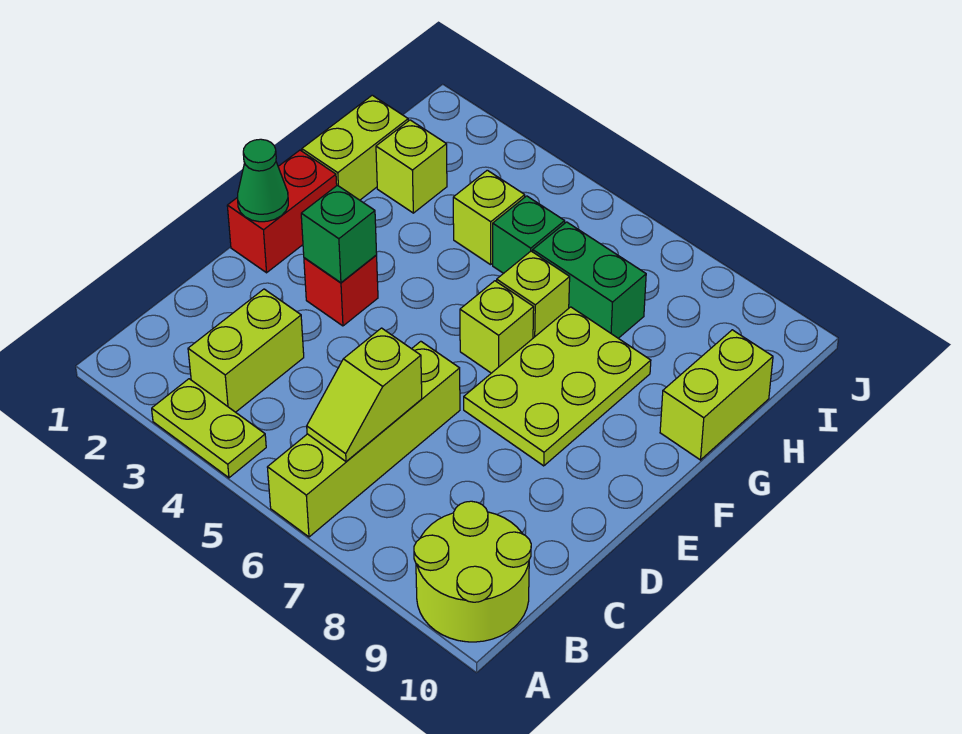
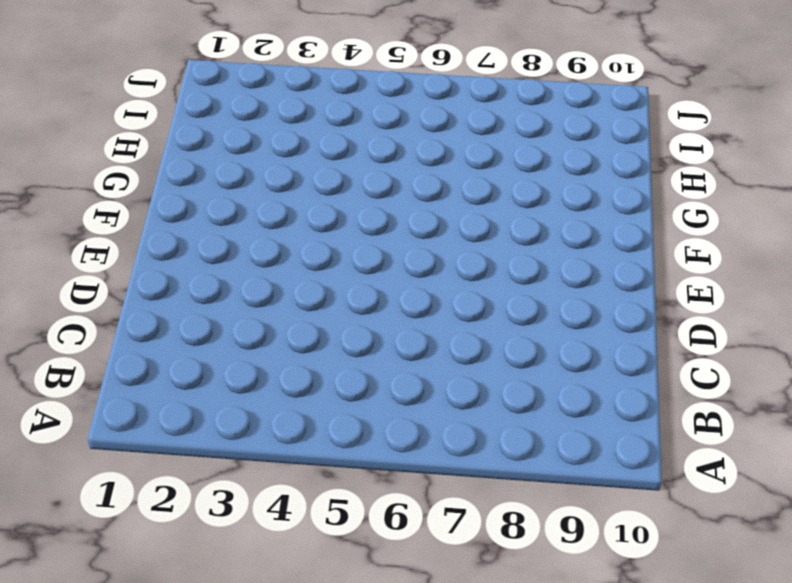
none -> lime plate A3:A4 level 1
none -> lime brick A6:D6 level 1
none -> lime round brick A9:B10 level 1

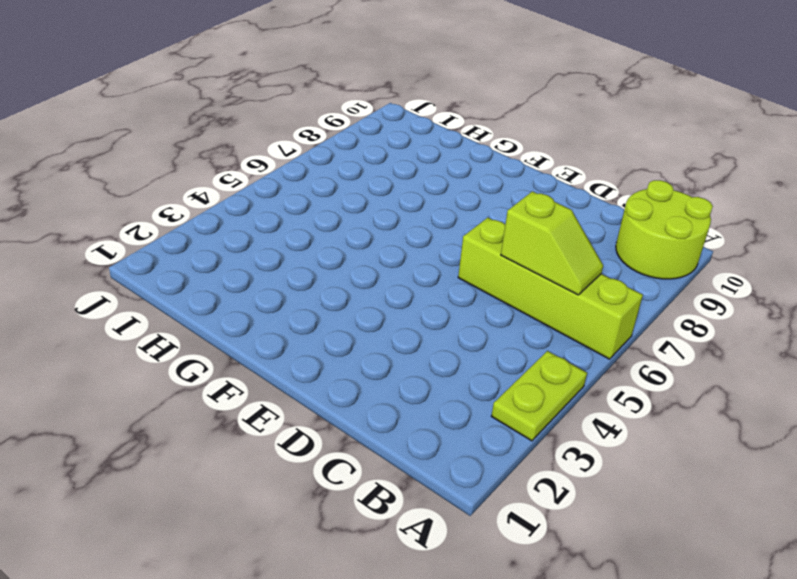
none -> lime brick B3:C3 level 1
none -> red brick E1:F1 level 1
none -> red brick E3 level 1

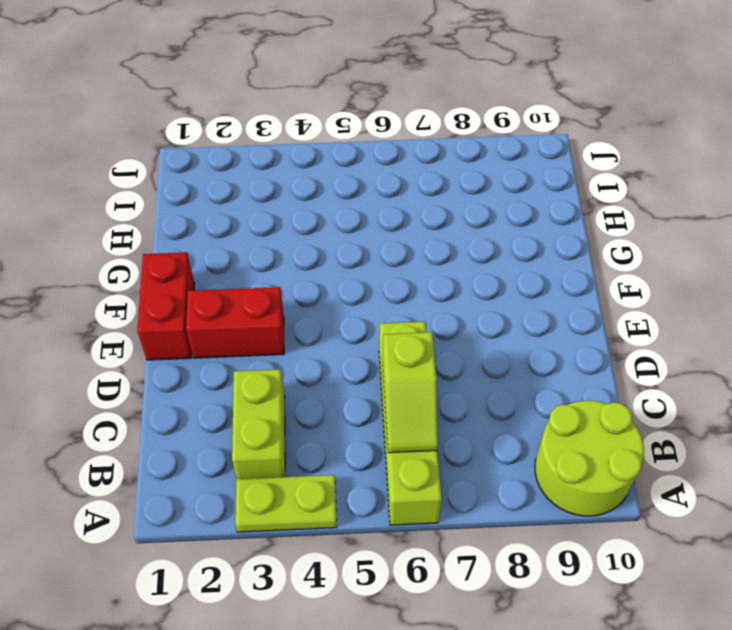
red brick E2:E3 level 1 -> red brick E3 level 1
none -> lime plate E7:G8 level 1
none -> lime brick F6 level 1
none -> lime brick G1:H1 level 1

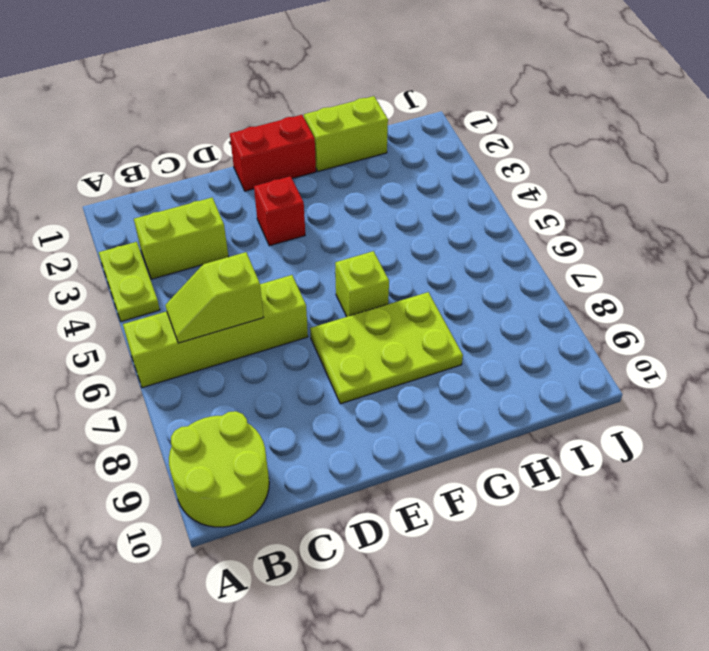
none -> lime brick G6 level 1
none -> lime brick G10:H10 level 1
none -> lime brick H2 level 1

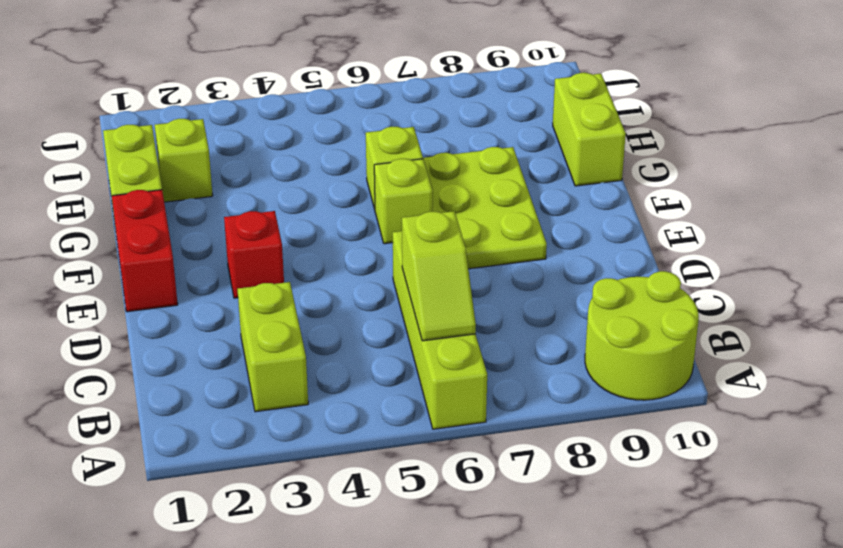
none -> lime plate A3:A4 level 1
none -> lime brick H4 level 1
none -> green brick H5 level 1

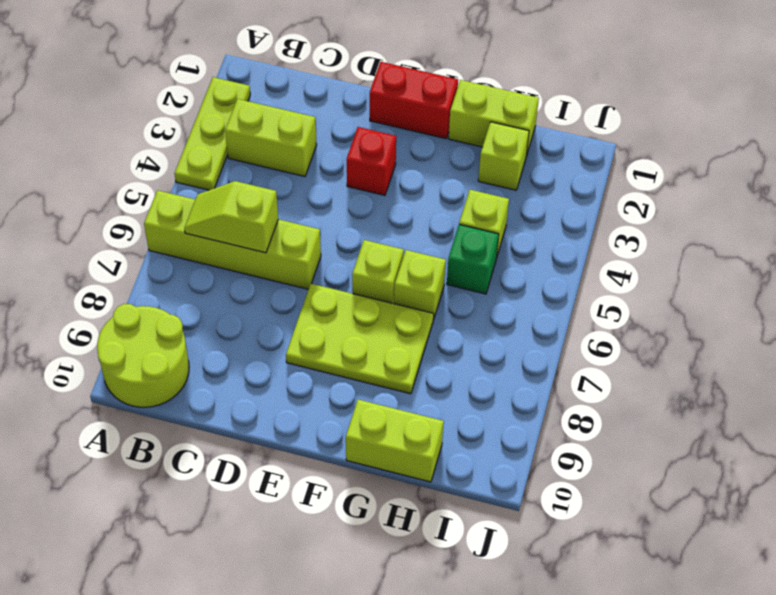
lime plate A2:A4 level 1 -> lime plate A3:A4 level 1
none -> green brick H6:H7 level 1
none -> green cone E1 level 2
none -> green brick E3 level 2

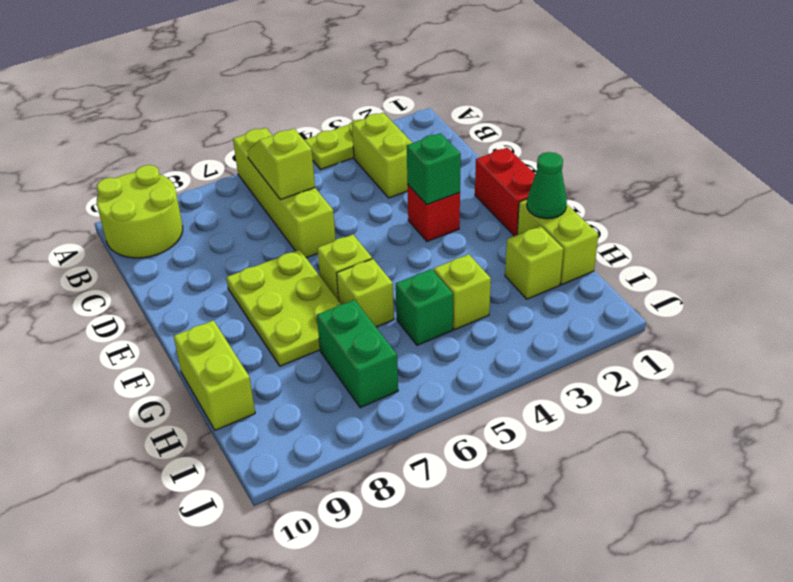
green cone G1 level 2 -> green cone E1 level 2
green brick H7:I7 level 1 -> green brick H6:H7 level 1

